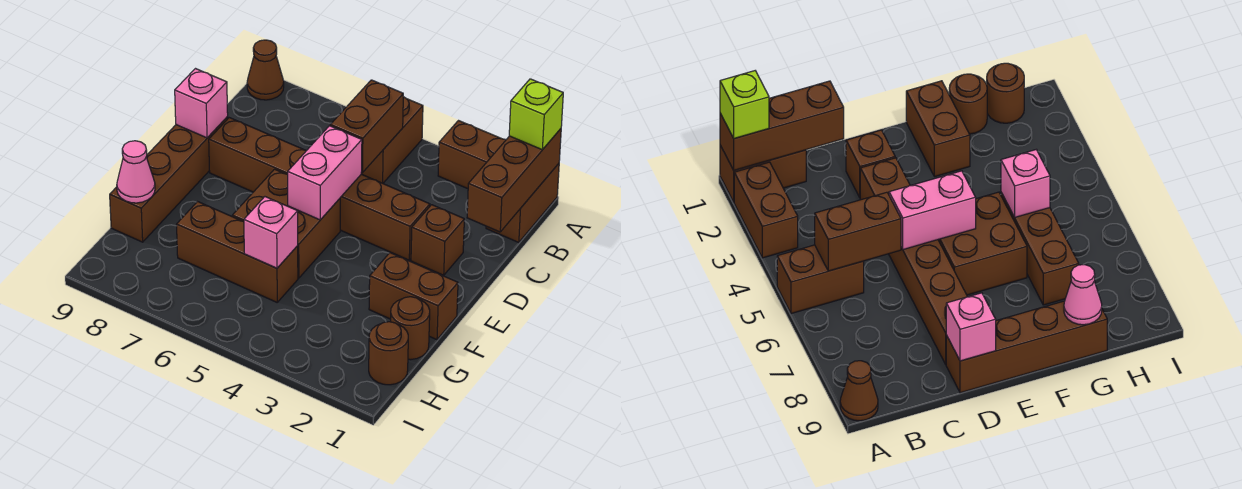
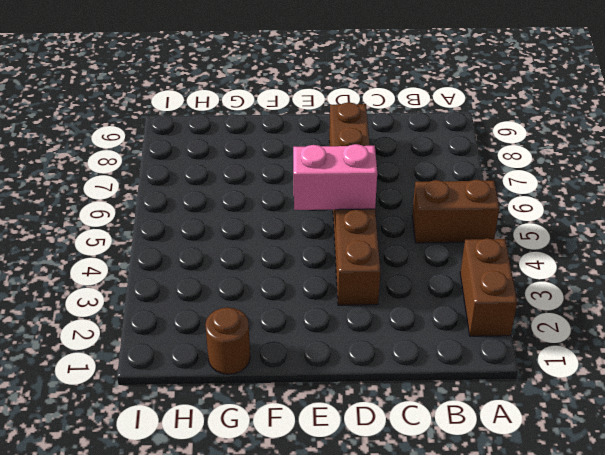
none -> brown brick A1:B1 level 1
none -> brown cone A9 level 1
none -> brown brick D2 level 1

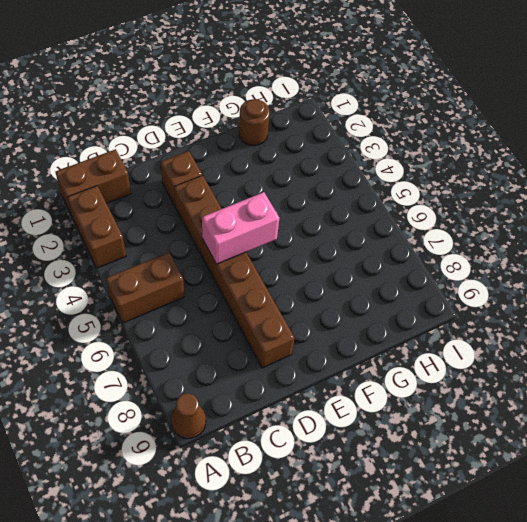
none -> brown brick D9:G9 level 1
none -> brown brick E5:F6 level 1
none -> brown brick F1:F2 level 1

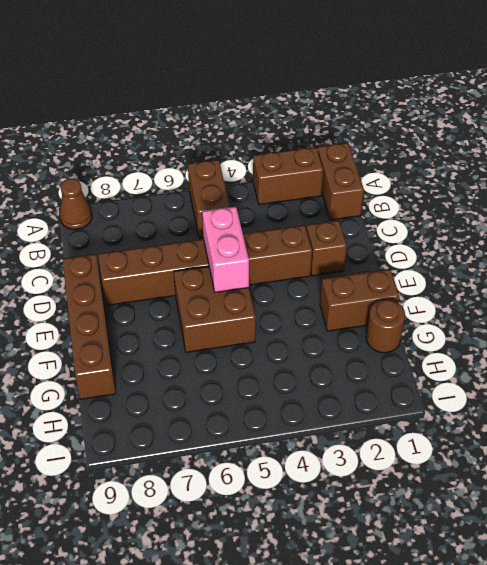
none -> brown brick G5:G7 level 1
none -> brown round brick H1 level 1
none -> brown brick A1:C1 level 2

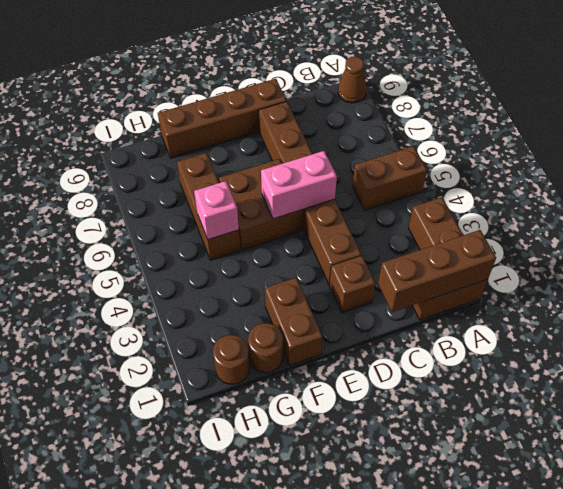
none -> brown brick B5:C5 level 2
none -> pink brick D9 level 2
none -> pink cone G9 level 2

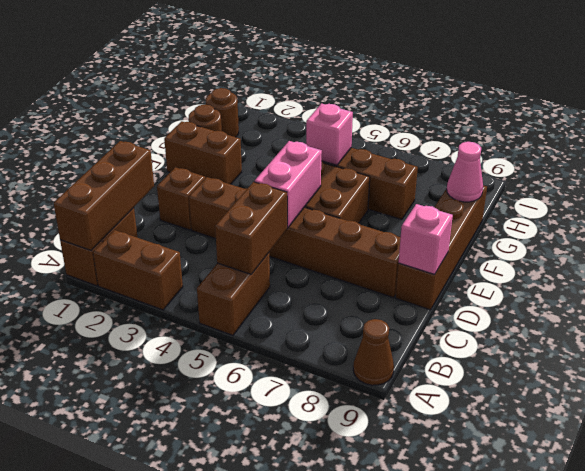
none -> lime brick A1 level 3

